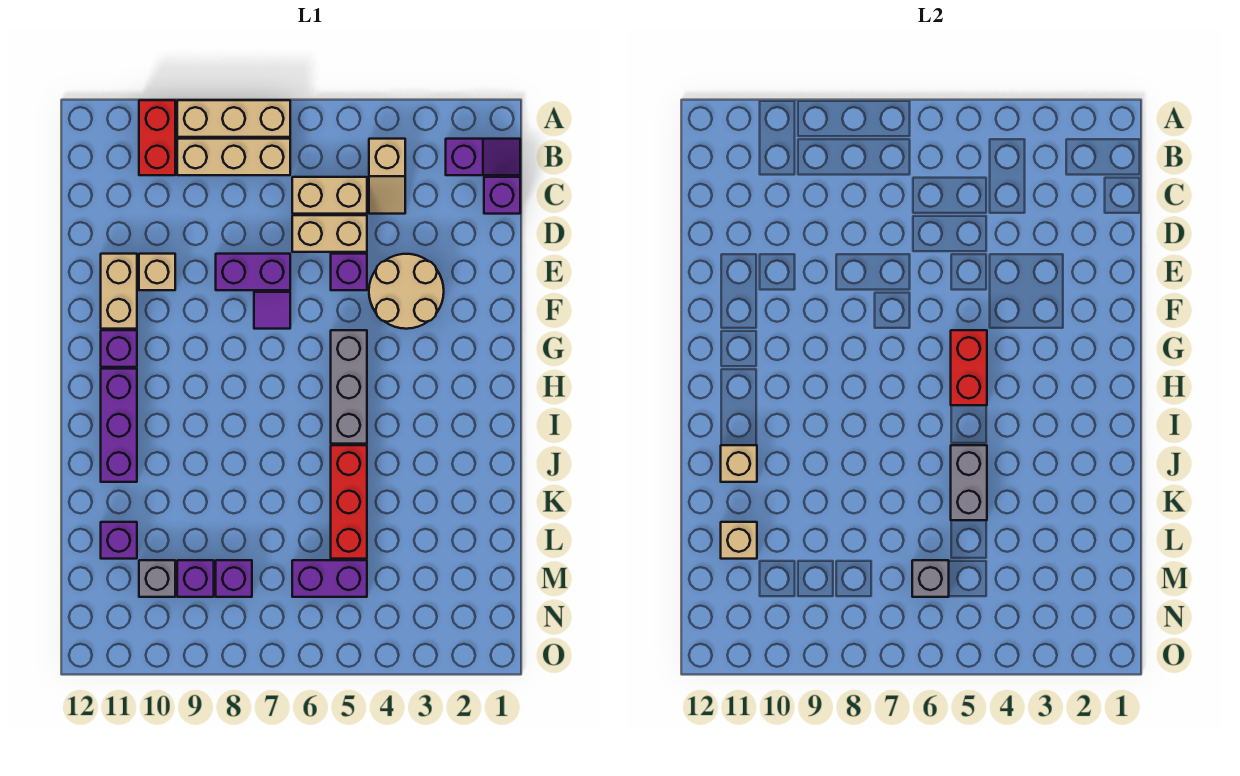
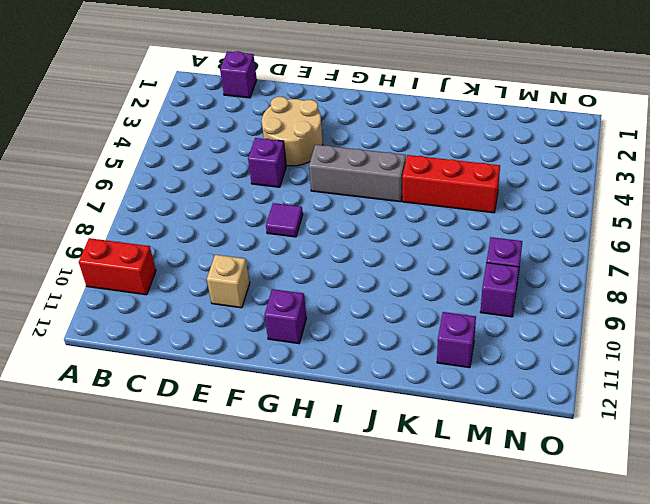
none -> tan brick A7:A9 level 1
none -> purple slope B1:B2 level 1 top 2
none -> tan slope B4:C4 level 1 top B

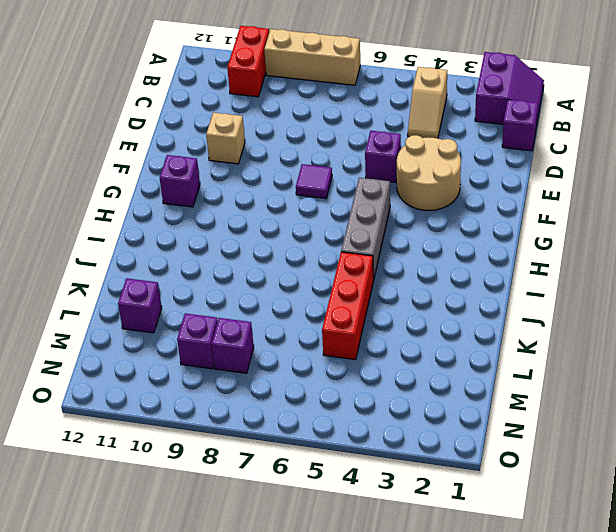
purple slope A1:B2 level 1 top 2 -> purple slope B1:B2 level 1 top 2
none -> tan brick B7:B9 level 1
none -> tan brick C5:C6 level 1
none -> tan brick D5:D6 level 1

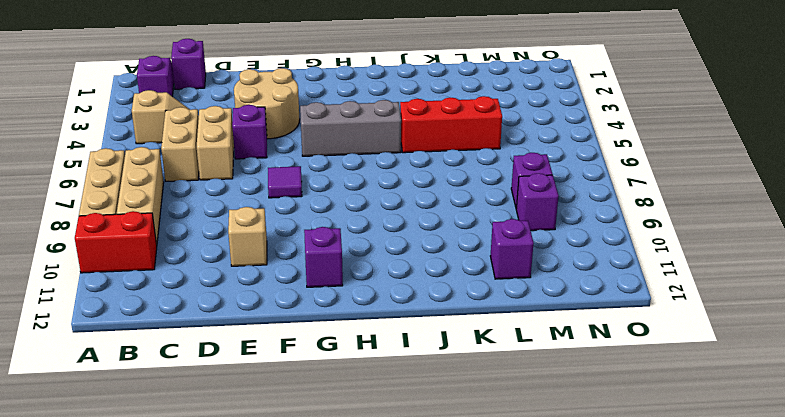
none -> purple brick E7:E8 level 1
none -> tan brick E11:F11 level 1
none -> purple brick H11:J11 level 1

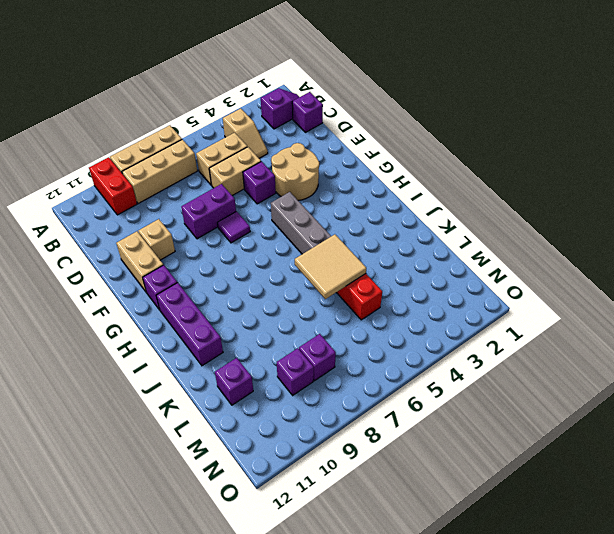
tan tile J5:K6 level 2 -> grey brick J5:K5 level 2
none -> purple brick M5:M6 level 1
none -> grey brick M10 level 1
none -> red brick G5:H5 level 2

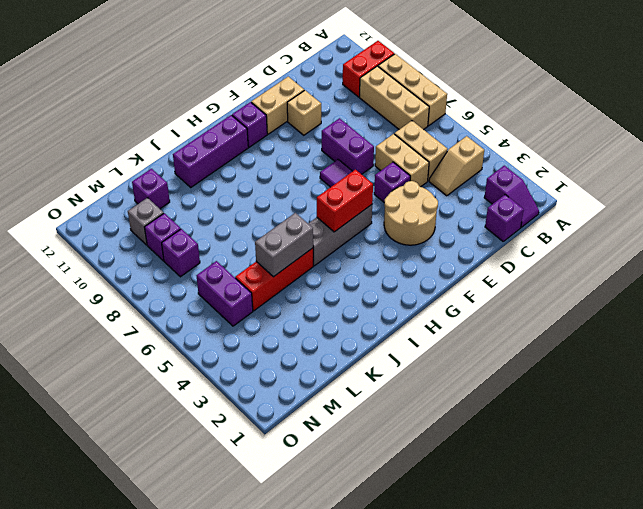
none -> tan brick J11 level 2
none -> tan brick L11 level 2
none -> grey brick M6 level 2

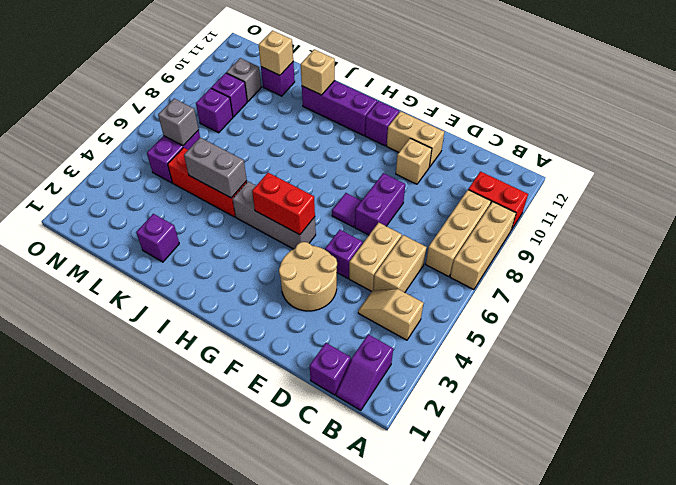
purple brick K2 level 1 -> none

